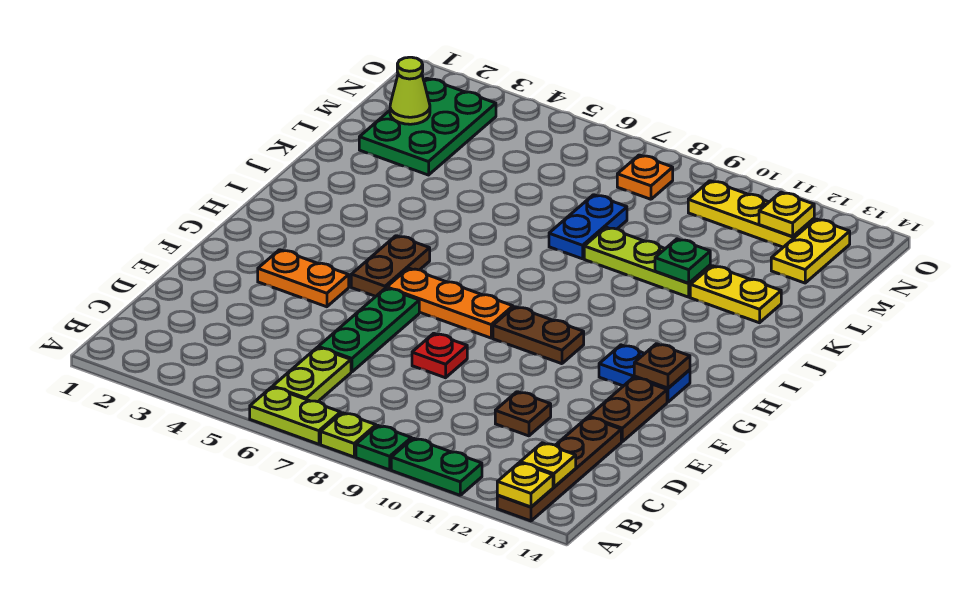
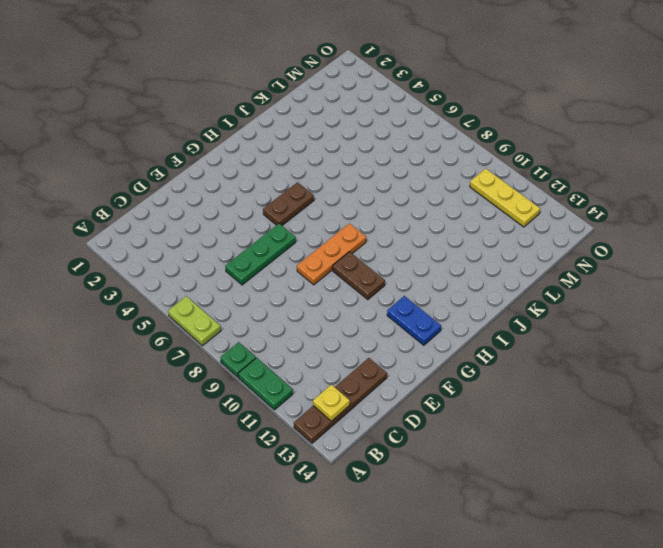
orange plate F8:H8 level 1 -> orange plate G6:G8 level 1
none -> lime plate A8 level 1
none -> lime plate B6:C6 level 1
none -> brown plate D11 level 1

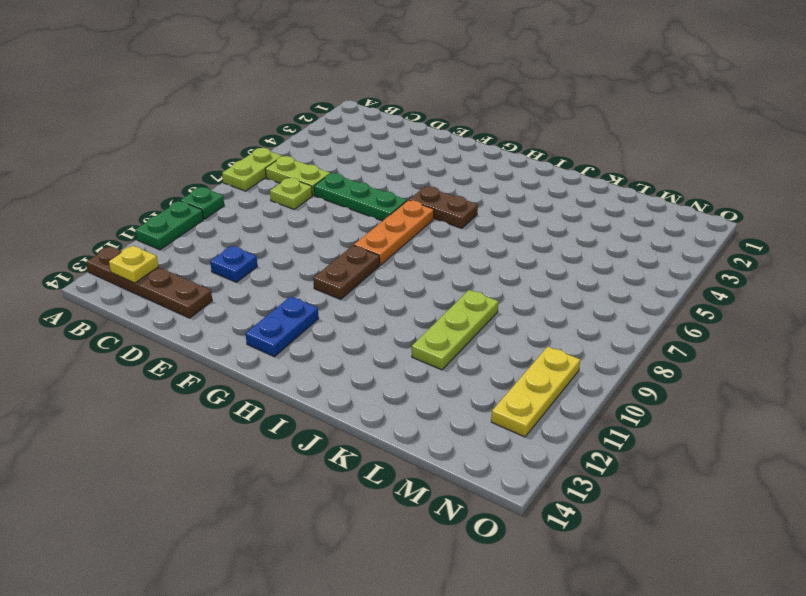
lime plate C7 level 1 -> lime plate A8 level 1
blue plate D11 level 1 -> brown plate D11 level 1
none -> red plate E8 level 1
none -> brown plate E13:F13 level 1
none -> orange plate F3:F4 level 1

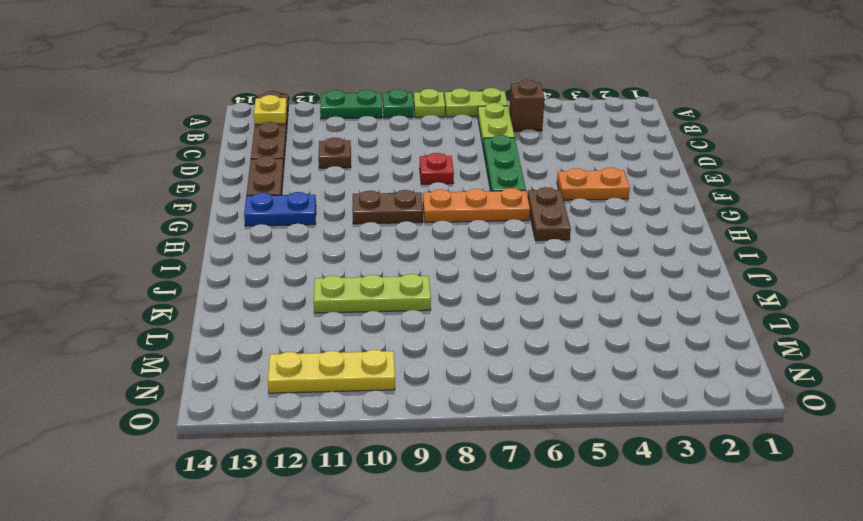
brown brick B5 level 1 -> none
none -> blue plate K8:L8 level 1
none -> yellow plate K12:K13 level 1
none -> green plate L2:N3 level 1

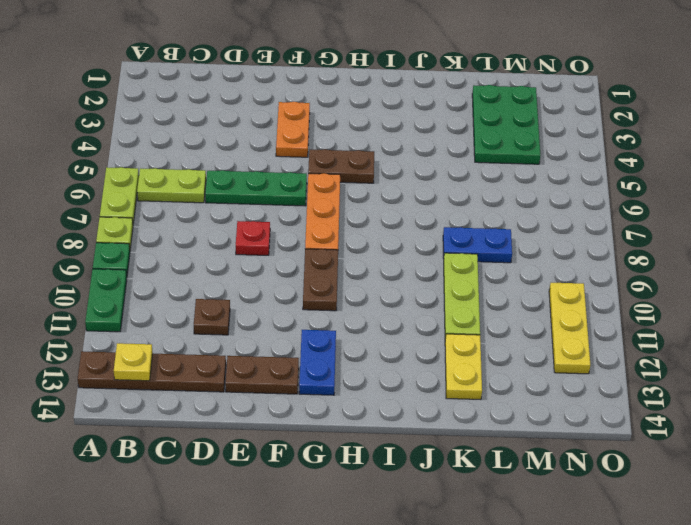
green plate L2:M4 level 1 -> green plate L2:N3 level 1
none -> yellow plate M13:N13 level 1
none -> orange plate N8 level 1
none -> yellow plate A13 level 2

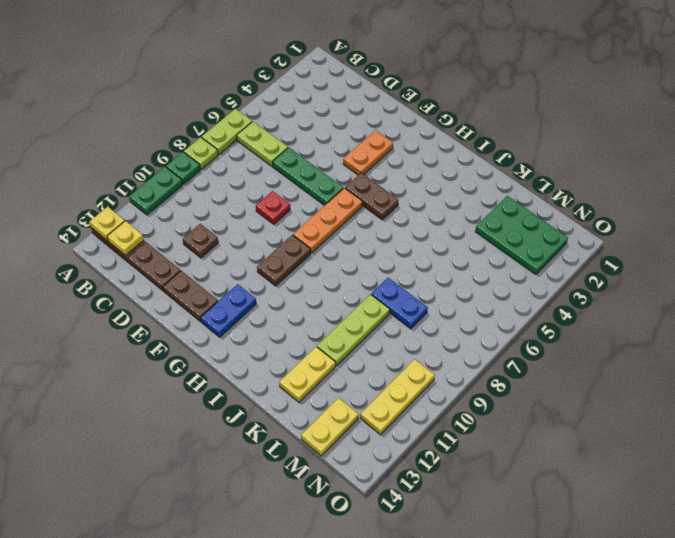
yellow plate M13:M14 level 1 -> yellow plate M13:N13 level 1
none -> orange plate N8 level 1
none -> brown plate G13 level 2
none -> green plate K11 level 2

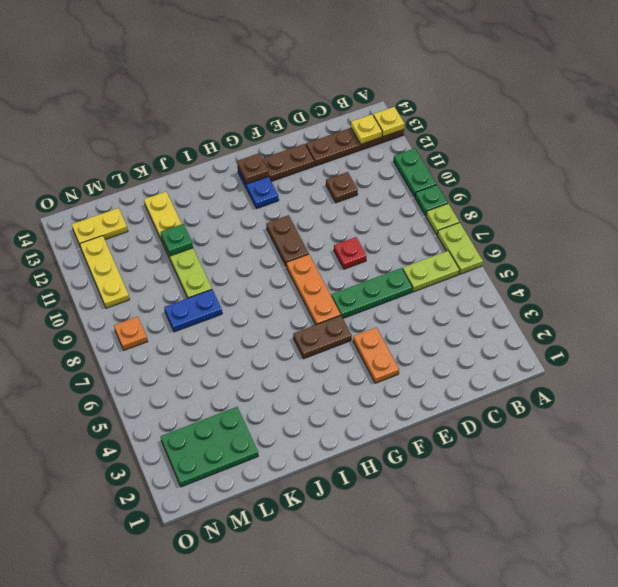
none -> lime cone M2 level 2
none -> yellow plate N12 level 2

